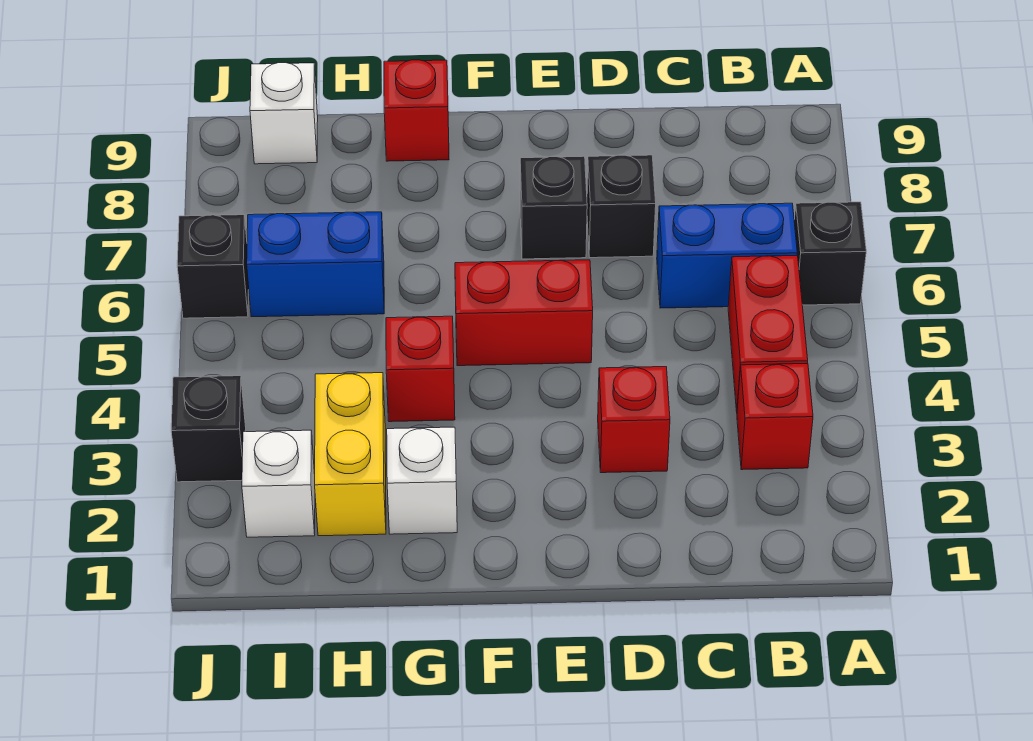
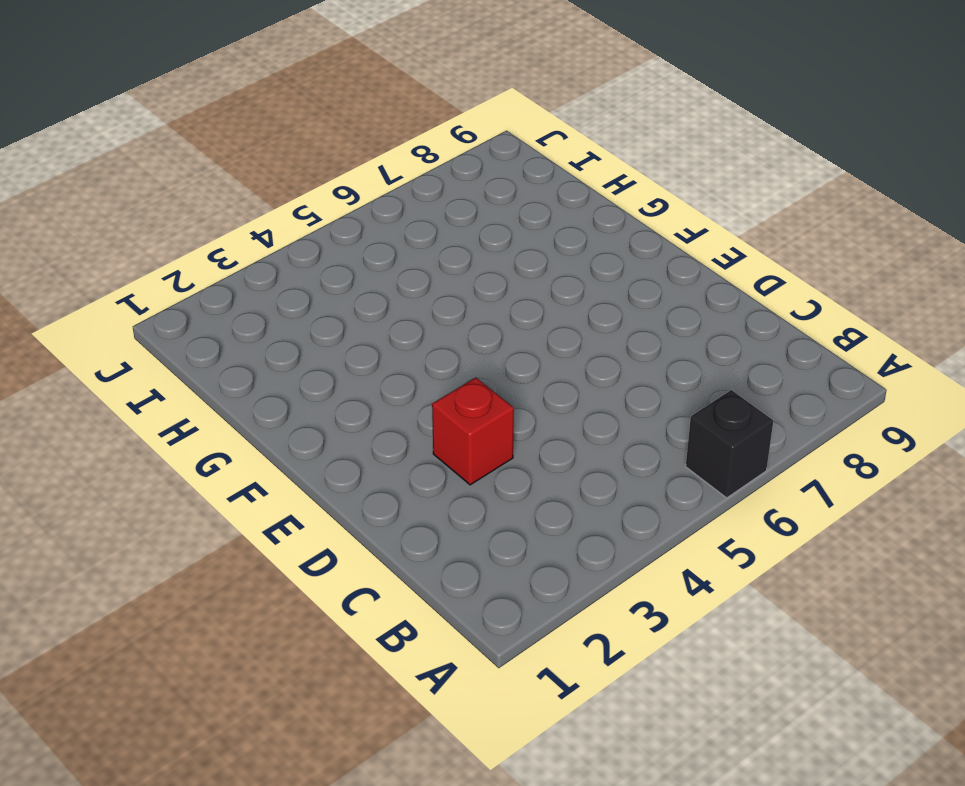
none -> red brick B3 level 1
none -> red brick B4:B5 level 1
none -> blue brick B6:C6 level 1

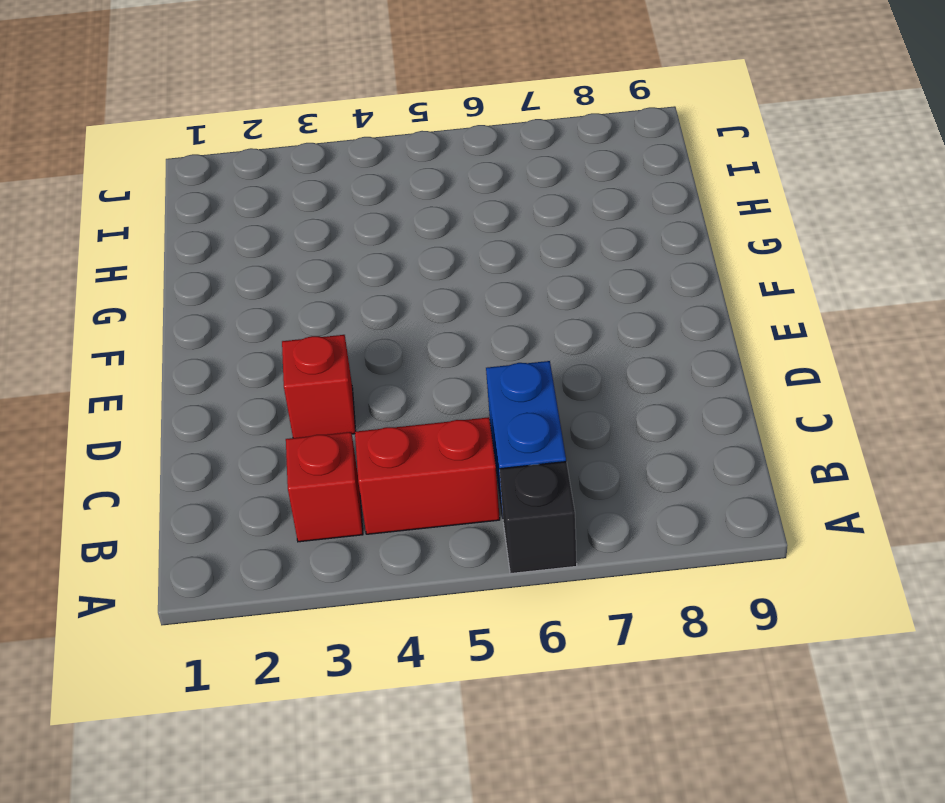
none -> black brick D7 level 1
none -> red brick E5:F5 level 1
none -> black brick E7 level 1

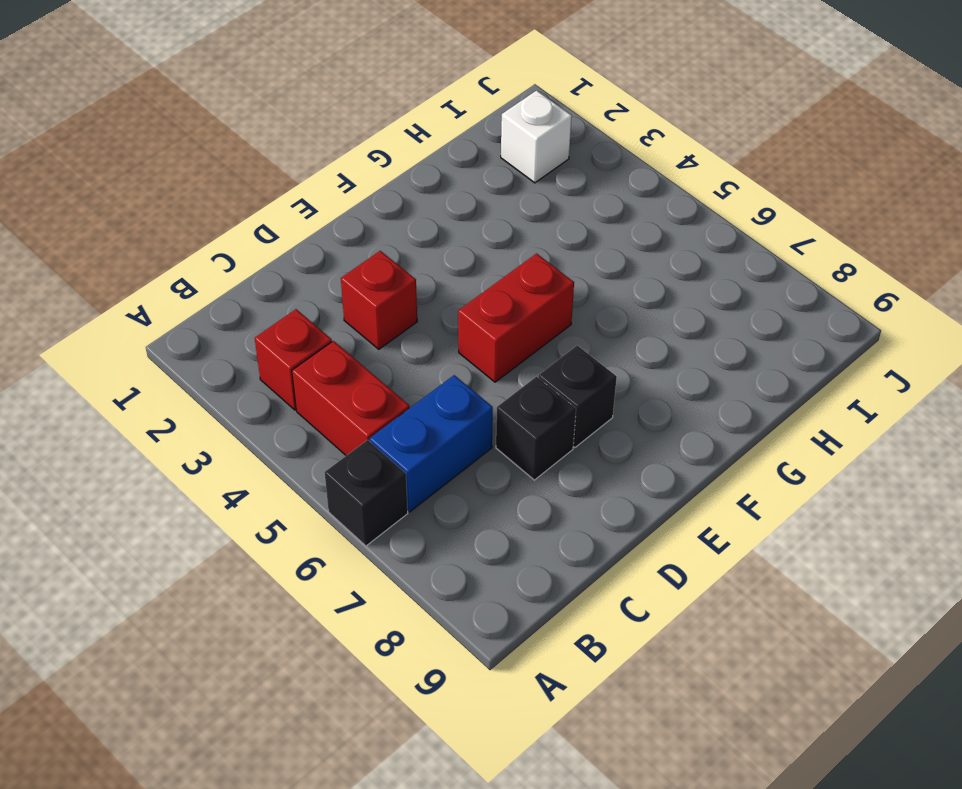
none -> white brick G2 level 1
none -> red brick G4 level 1
none -> red brick G9 level 1

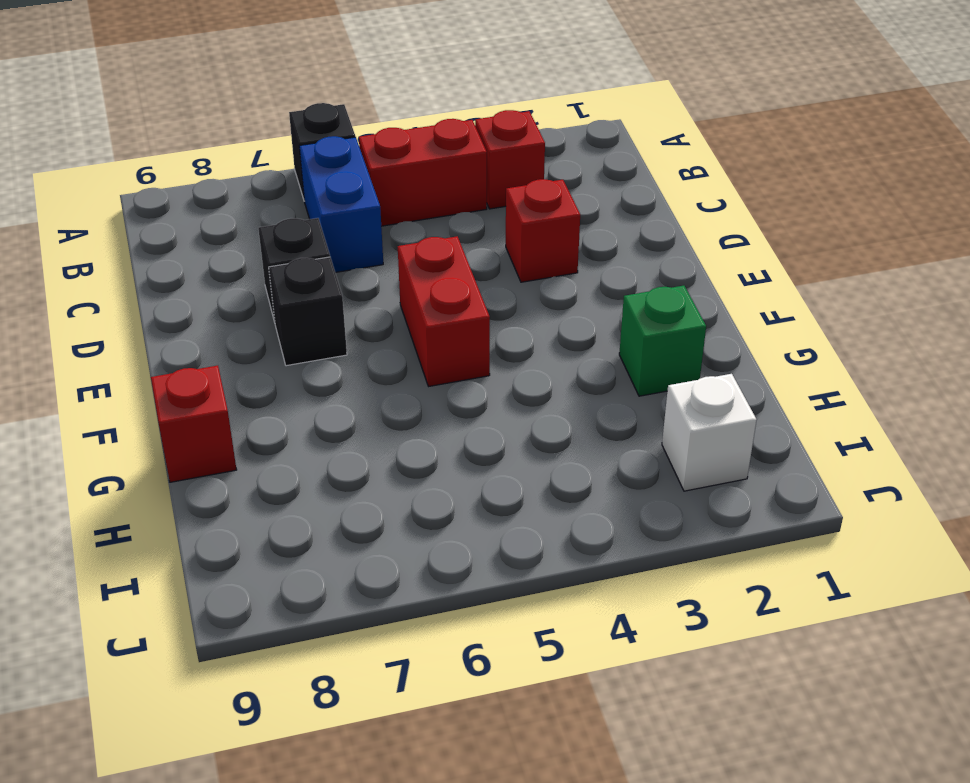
green brick G2 level 1 -> white brick G2 level 1
none -> red brick G4 level 1
none -> yellow brick H2:H3 level 1
none -> blue brick H6:I6 level 1

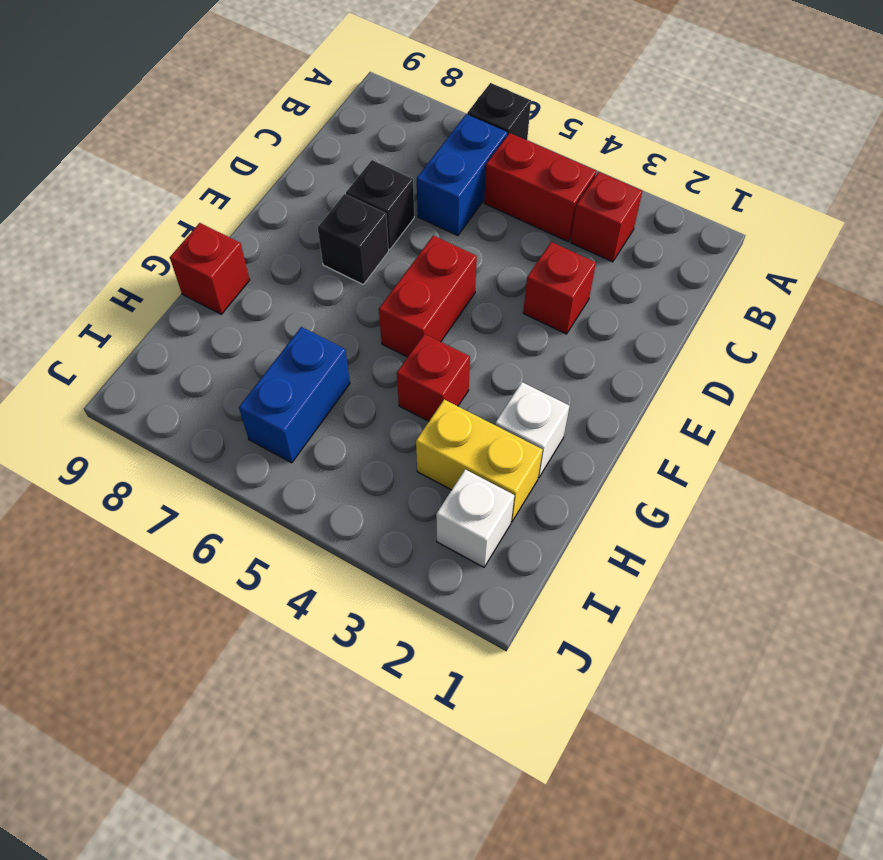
none -> white brick I9 level 1
none -> black brick J3 level 1
none -> black brick J6 level 1

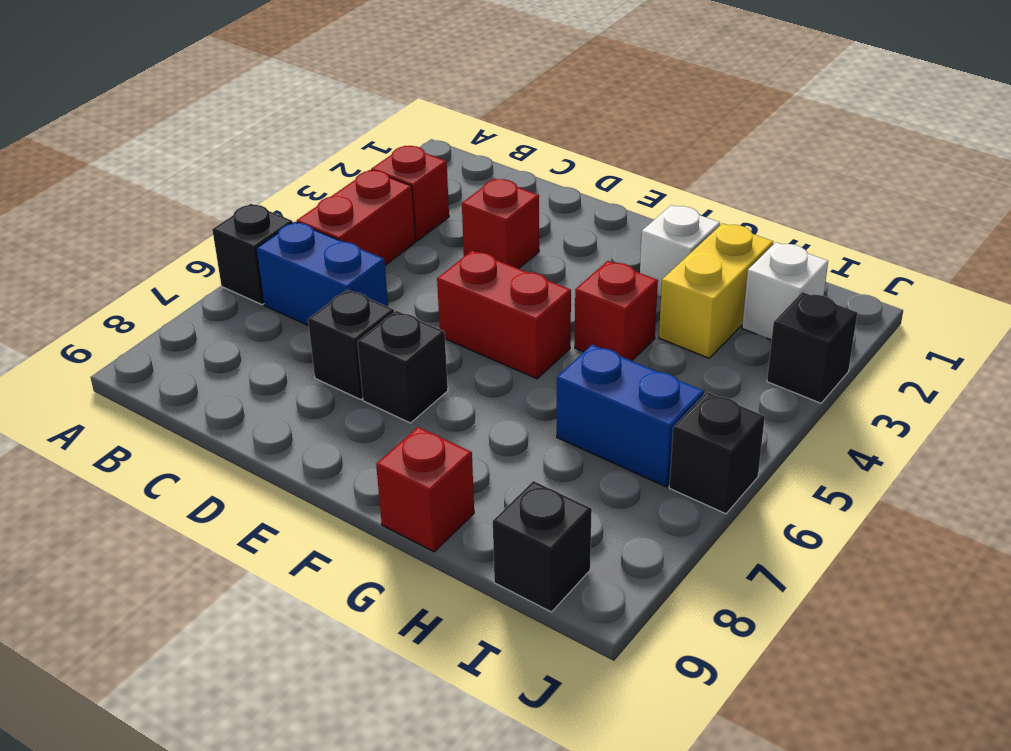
black brick I9 level 1 -> white brick I9 level 1

